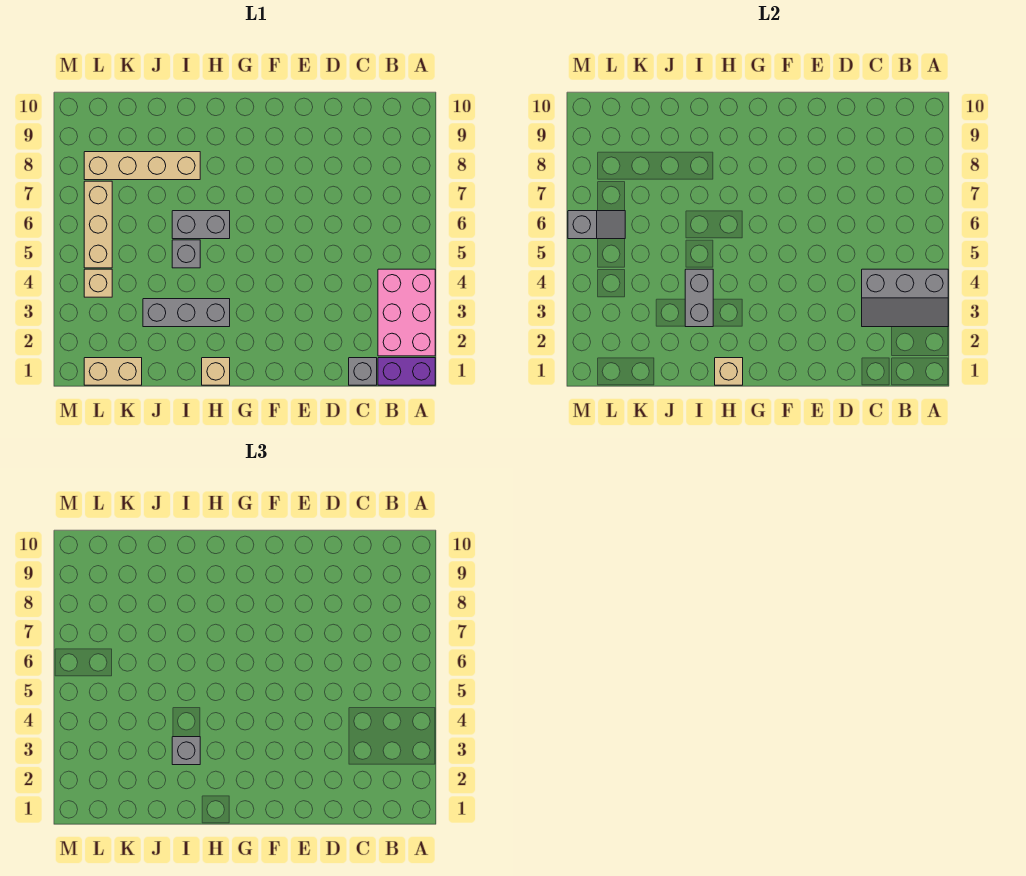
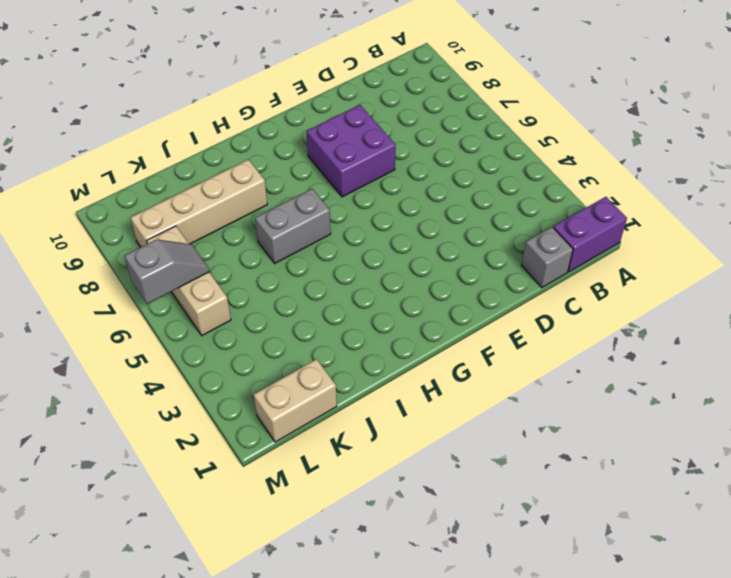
purple brick E7:F8 level 1 -> none
none -> pink brick A2:B4 level 1
none -> tan brick H1 level 1
none -> grey brick H3:J3 level 1

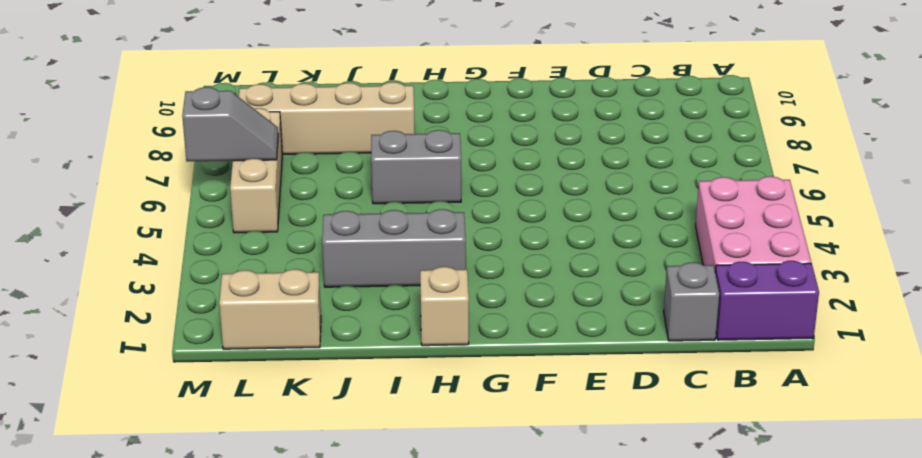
none -> grey brick I5 level 1
none -> tan brick L4 level 1
none -> grey slope A3:C4 level 2 top 4

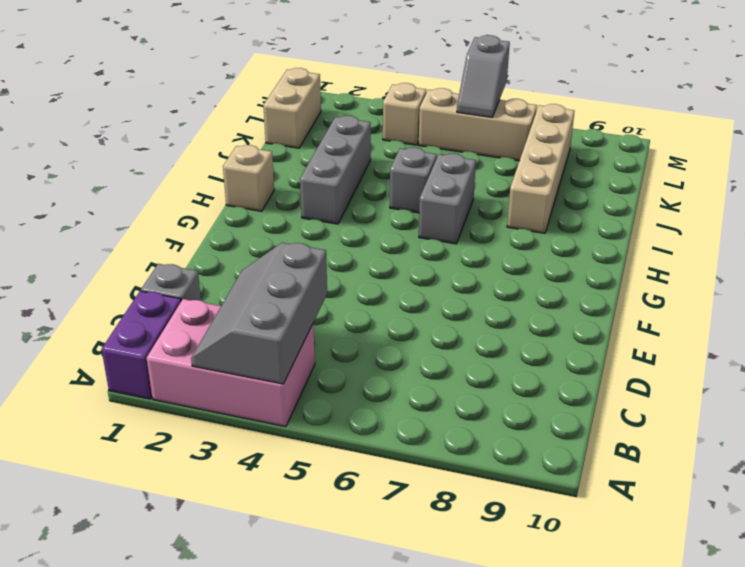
none -> tan brick H1 level 2
none -> grey brick I3:I4 level 2
none -> grey brick I3 level 3

